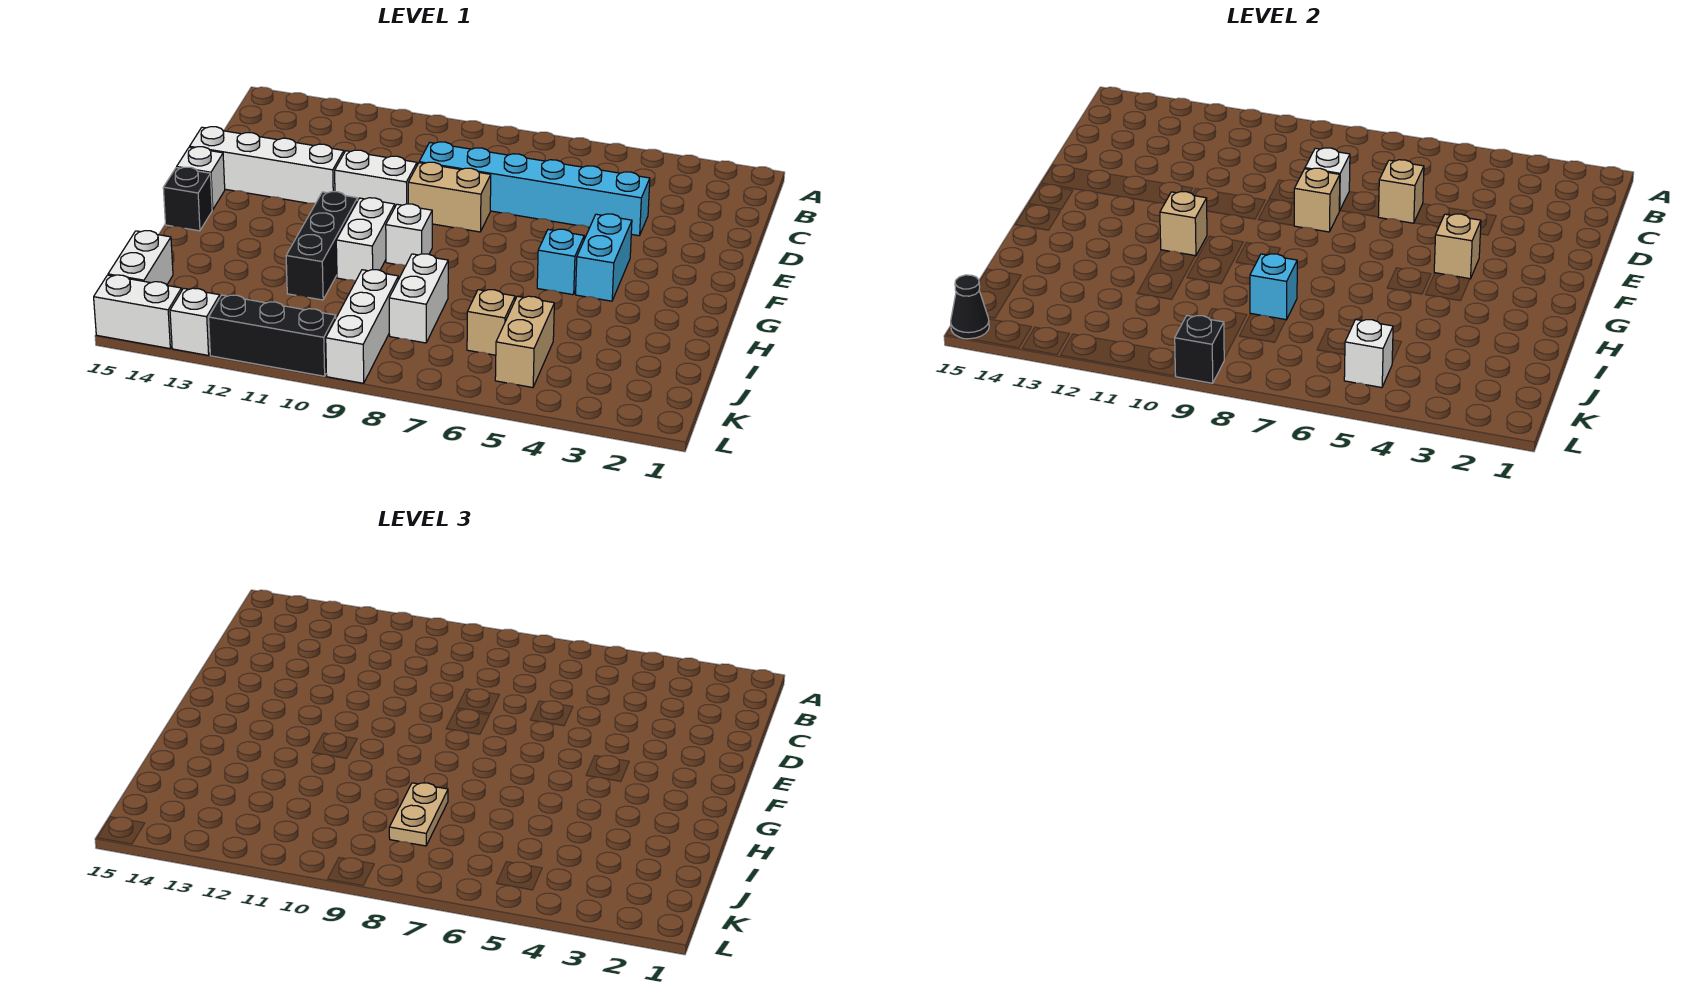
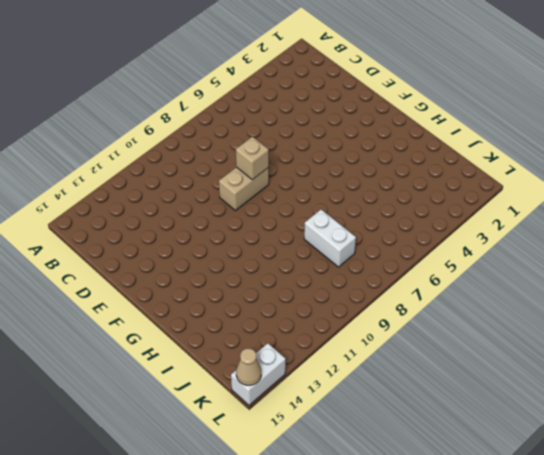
tan cone L15 level 2 -> black cone L15 level 2
none -> cyan brick D4:D9 level 1
none -> white brick E10:E11 level 1
none -> white brick E12:E15 level 1

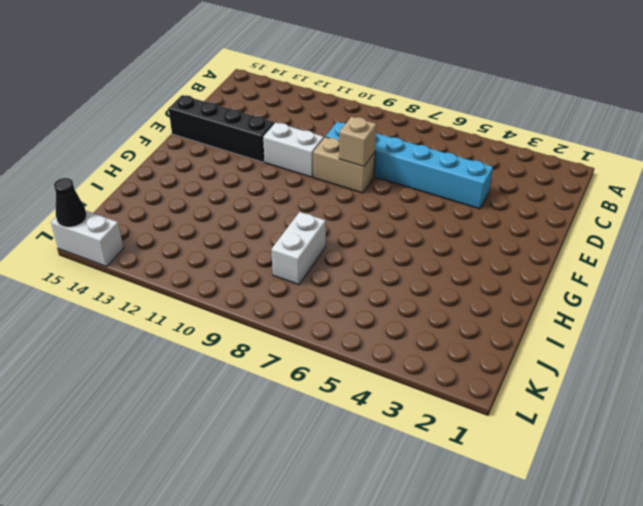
black brick E12:E15 level 1 -> white brick E12:E15 level 1
none -> cyan brick F4:G4 level 1
none -> white brick F15 level 1
none -> cyan brick G5 level 1

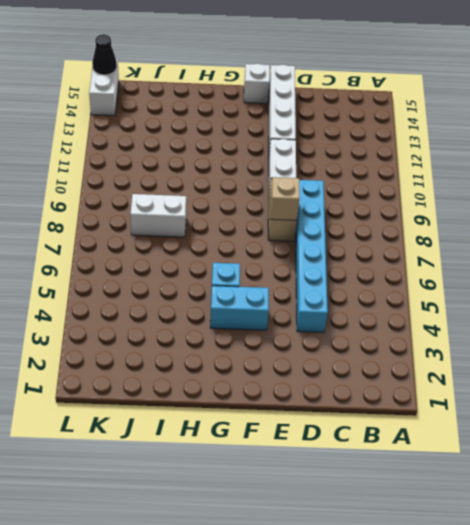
none -> white brick G9 level 1
none -> white brick G10:H10 level 1
none -> black brick G11:I11 level 1

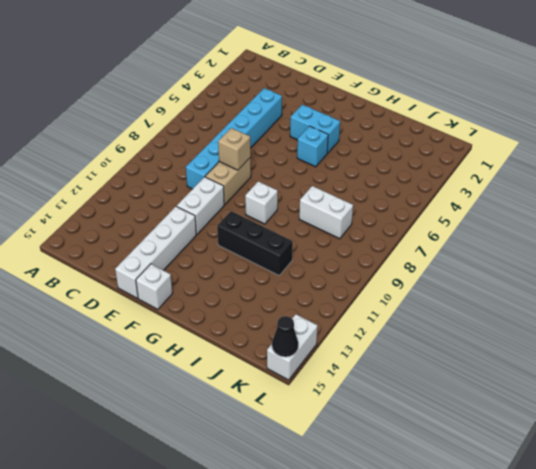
none -> white brick G10:H10 level 1
none -> black brick G15 level 1
none -> tan brick J5:K5 level 1

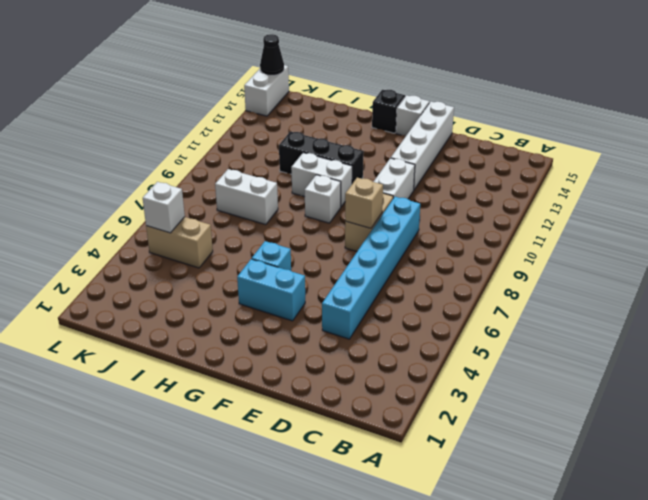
none -> tan brick J6 level 1
none -> white brick J9:L9 level 1
none -> white brick J15:K15 level 1

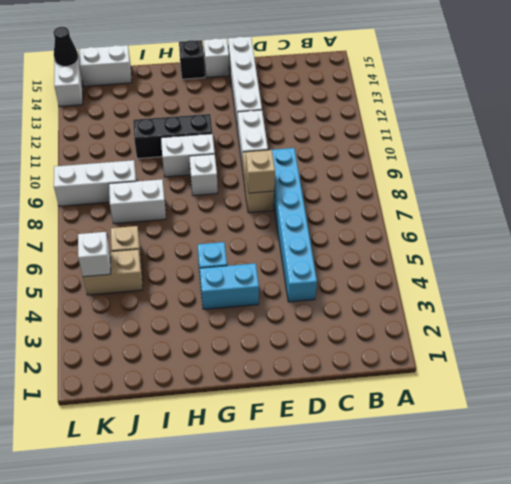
none -> black brick L10:L12 level 1
none -> white brick L13 level 1
none -> tan brick D6 level 2

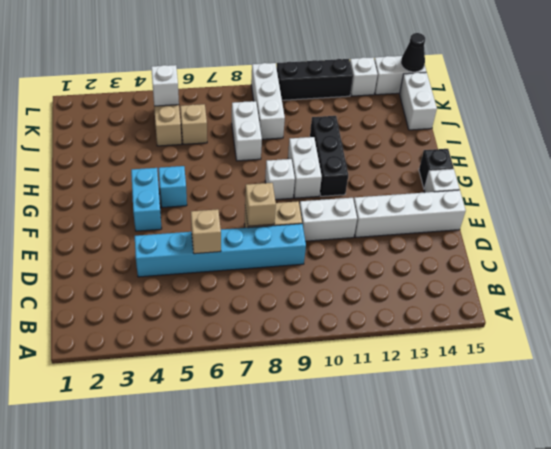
none -> white brick D8 level 2
none -> tan brick F4 level 2
none -> tan brick G11 level 2

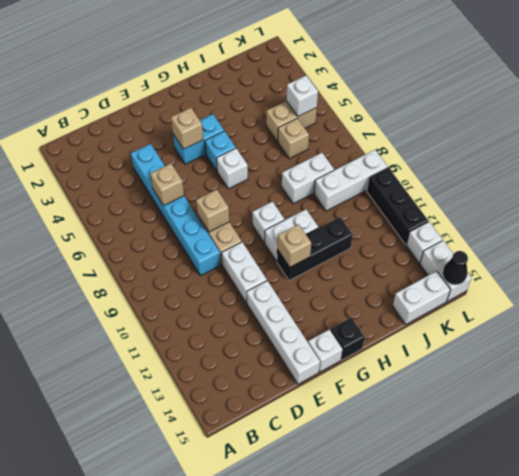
white brick G6 level 1 -> white brick D8 level 2
none -> cyan brick I8 level 2
none -> black brick L9 level 2
none -> tan plate I8:J8 level 3

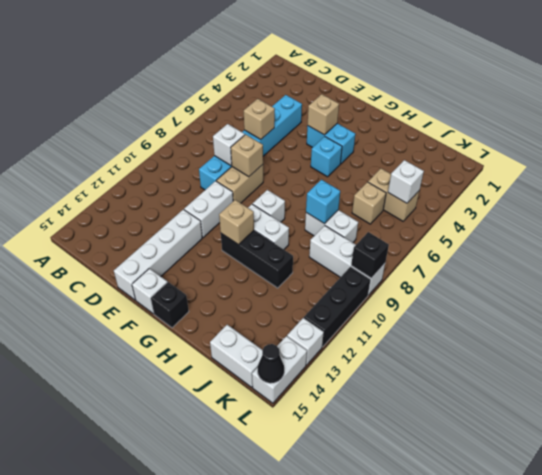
none -> tan plate I8:J8 level 3

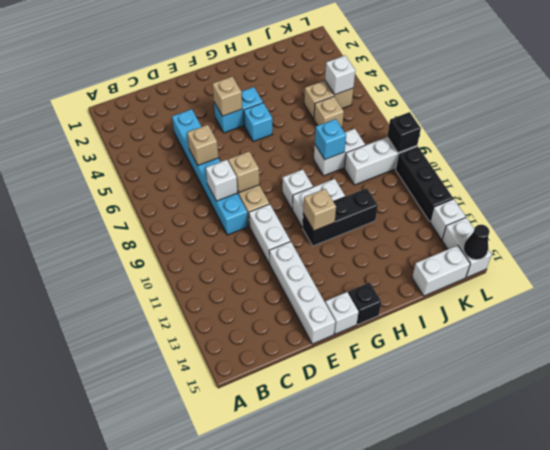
none -> tan plate I8:J8 level 3

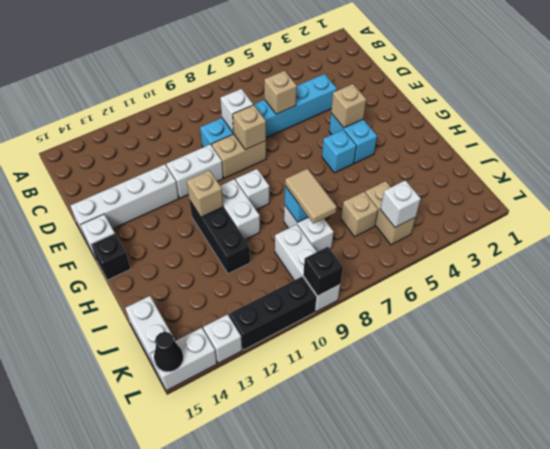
tan tile I8:J8 level 3 -> tan plate I8:J8 level 3

